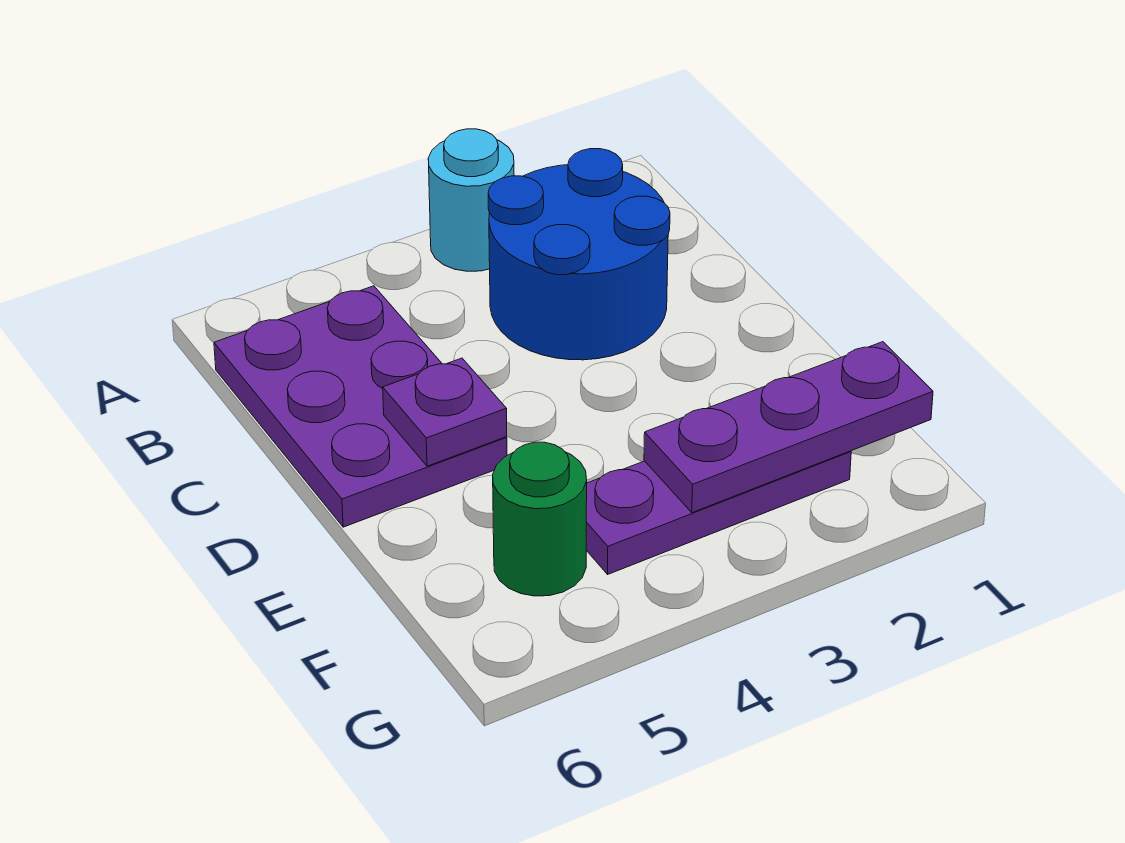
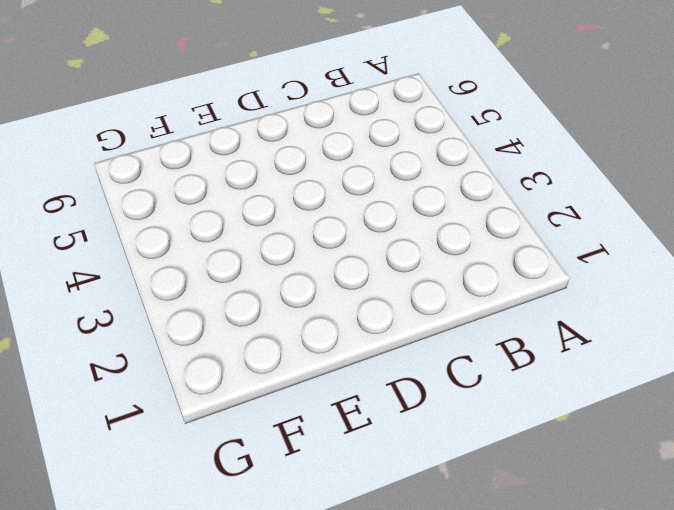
none -> cyan round brick A3 level 1
none -> blue round brick B2:C3 level 1

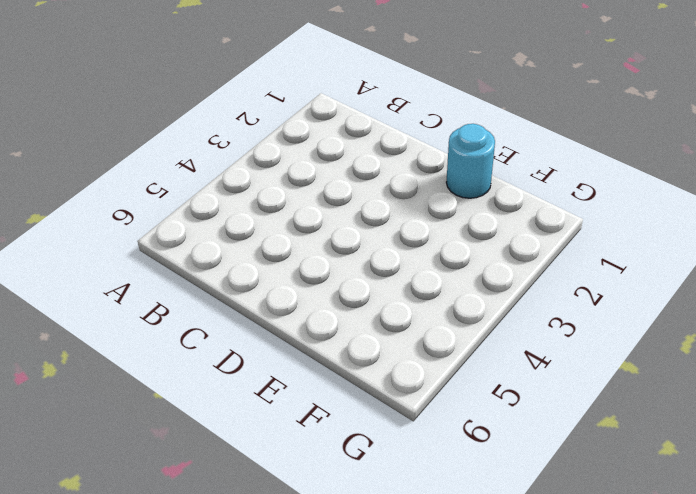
cyan round brick E1 level 1 -> cyan round brick A3 level 1
none -> blue round brick B2:C3 level 1
none -> purple plate B5:D6 level 1

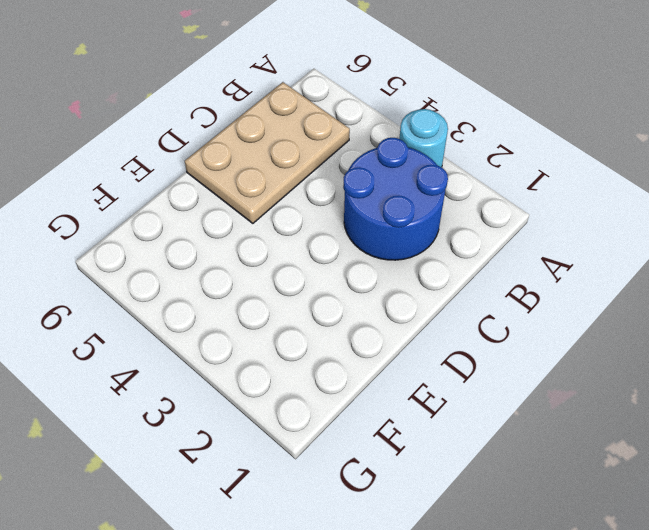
tan plate B5:D6 level 1 -> purple plate B5:D6 level 1
none -> purple plate F2:F4 level 1
none -> green round brick F5 level 1

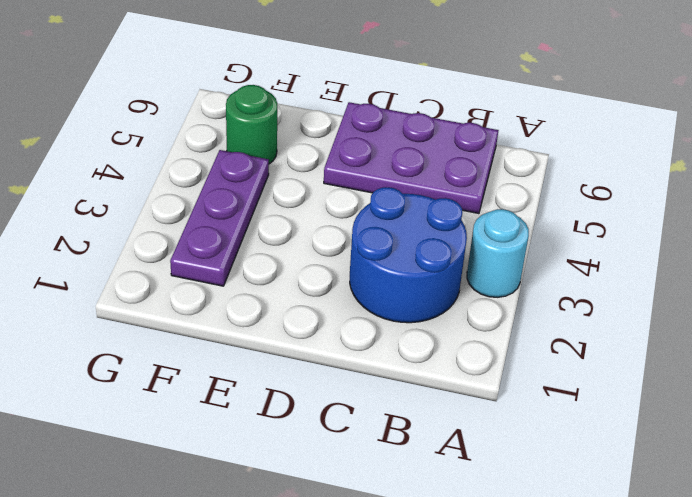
none -> purple plate D5 level 2
none -> purple plate F1:F3 level 2

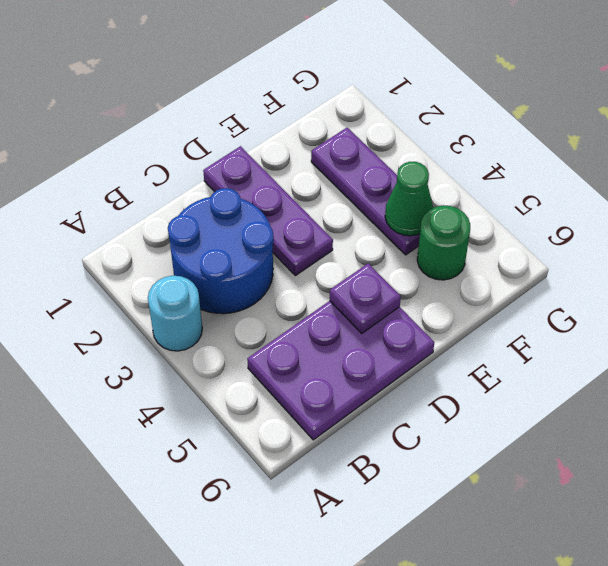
purple plate D1:D3 level 1 -> purple plate F1:F3 level 2
green cone F4 level 2 -> none

